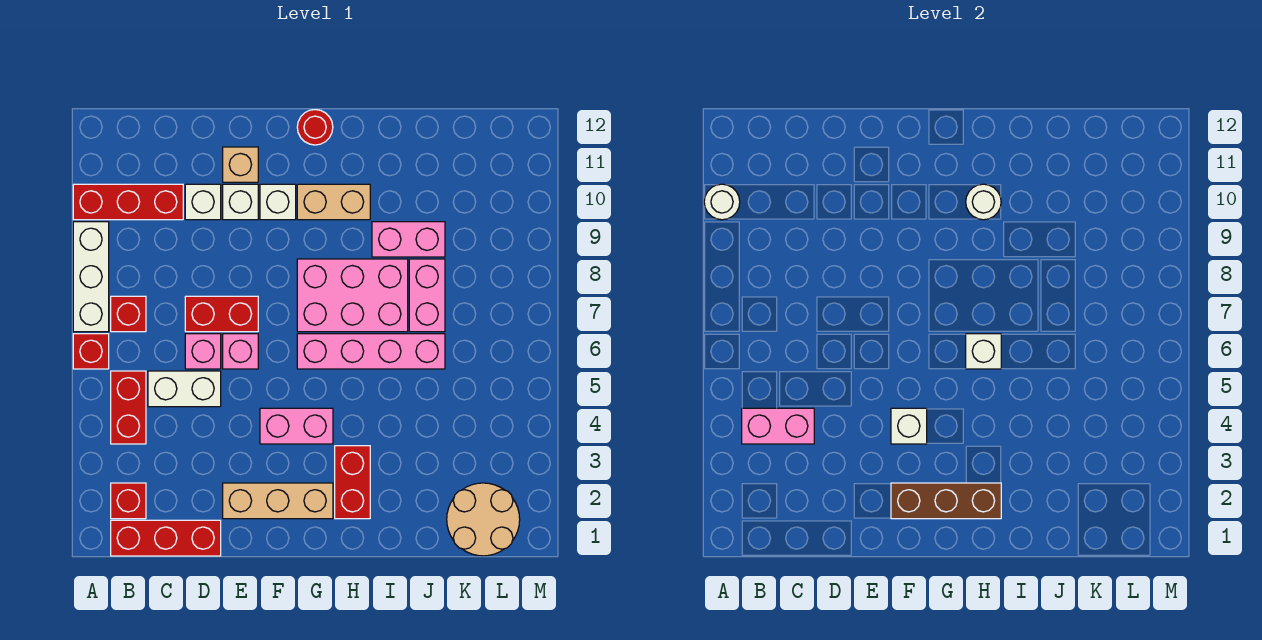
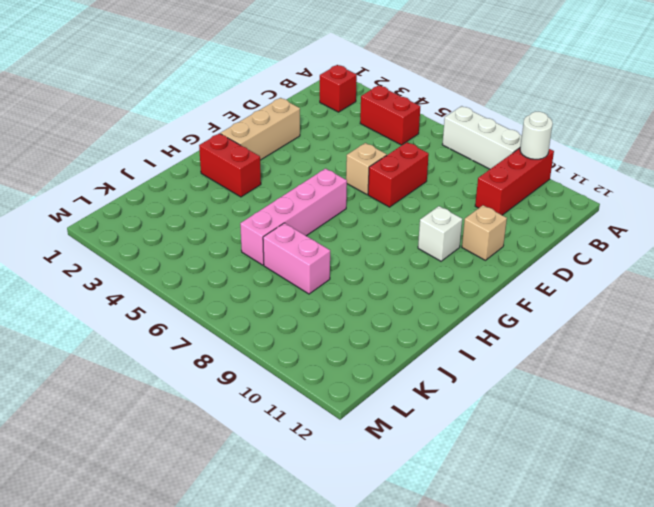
tan brick E6 level 1 -> pink brick E6 level 1
none -> red brick A6 level 1
none -> red brick B1:D1 level 1
none -> red brick B7 level 1
none -> white brick C5:D5 level 1

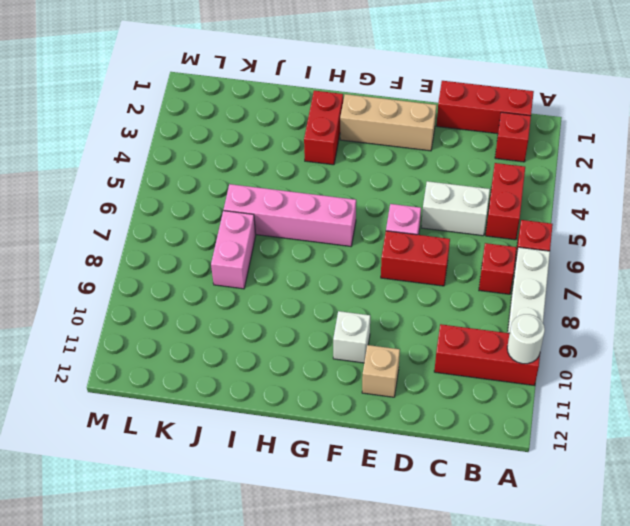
none -> pink brick D6 level 1
none -> white brick D10 level 1
none -> white brick E10 level 1
none -> pink brick F4:G4 level 1

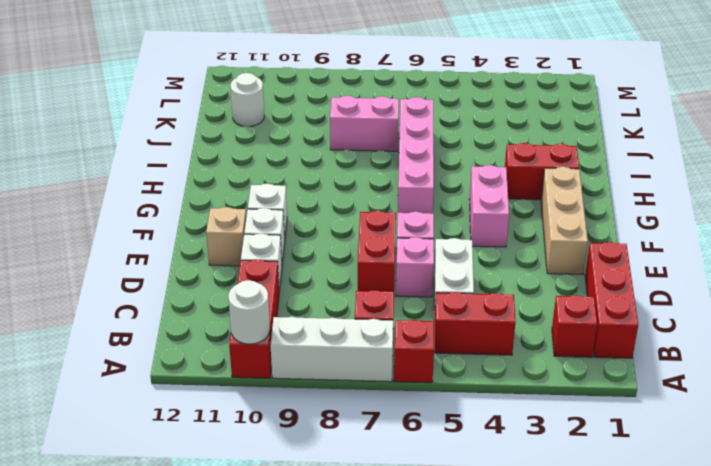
white round brick K11 level 1 -> white round brick H10 level 2
none -> pink brick G7:I8 level 1
none -> tan brick G10:H10 level 1
none -> red round brick G12 level 1
none -> pink brick I9:J9 level 1

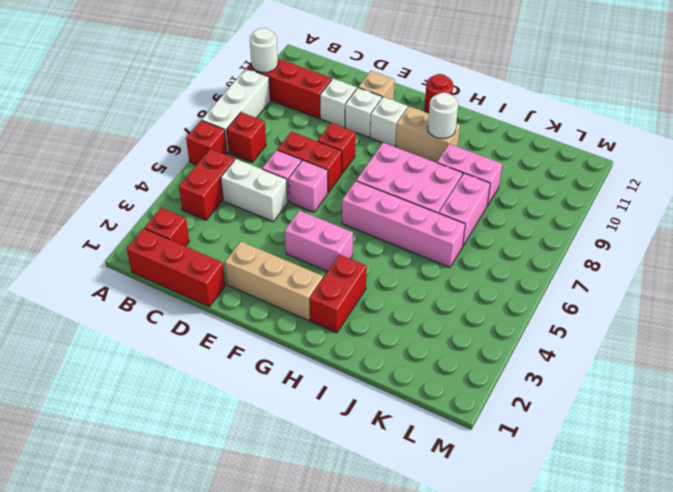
red brick E8 level 1 -> none
none -> tan round brick K1:L2 level 1
none -> pink brick B4:C4 level 2
none -> brown brick F2:H2 level 2
none -> white brick F4 level 2

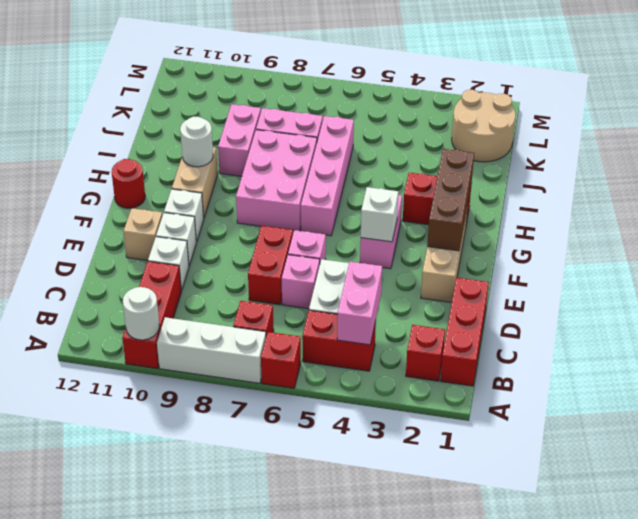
none -> white brick H6 level 2

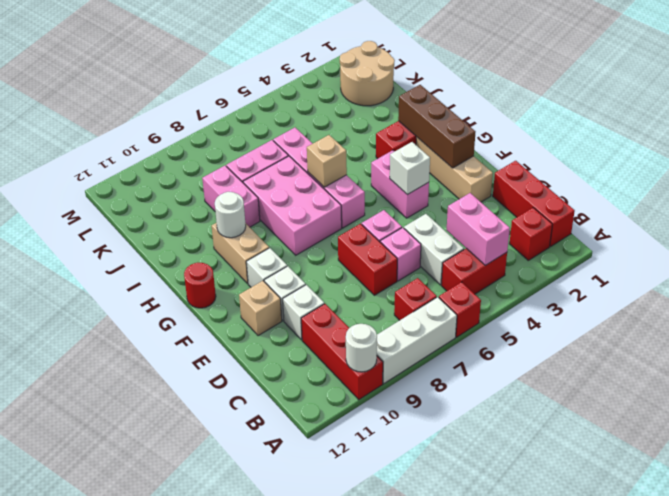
tan brick H6 level 2 -> white brick H6 level 2

